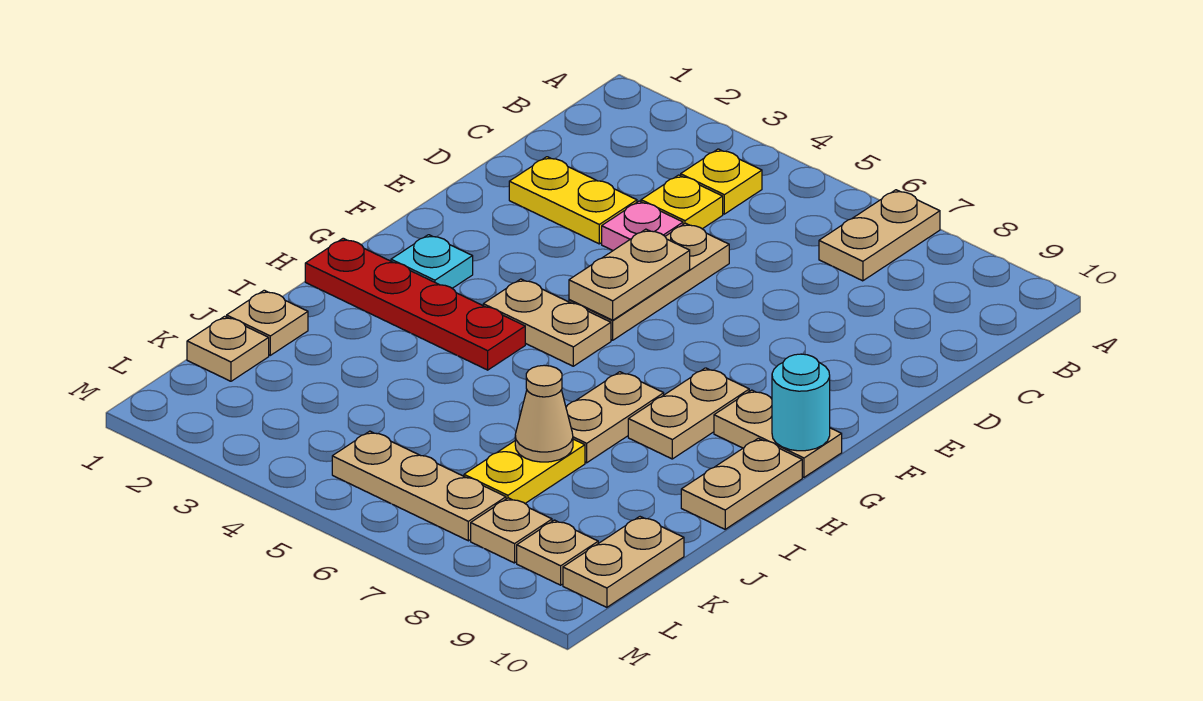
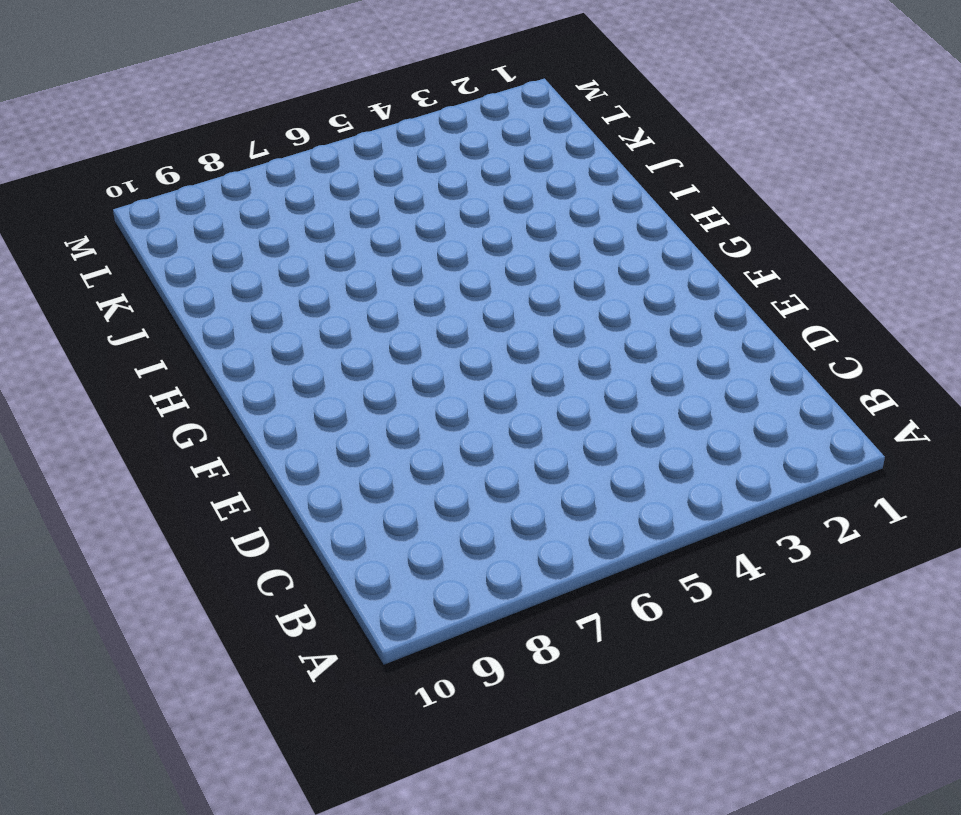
none -> tan plate A7:B7 level 1
none -> yellow plate B4 level 1
none -> yellow plate C4 level 1

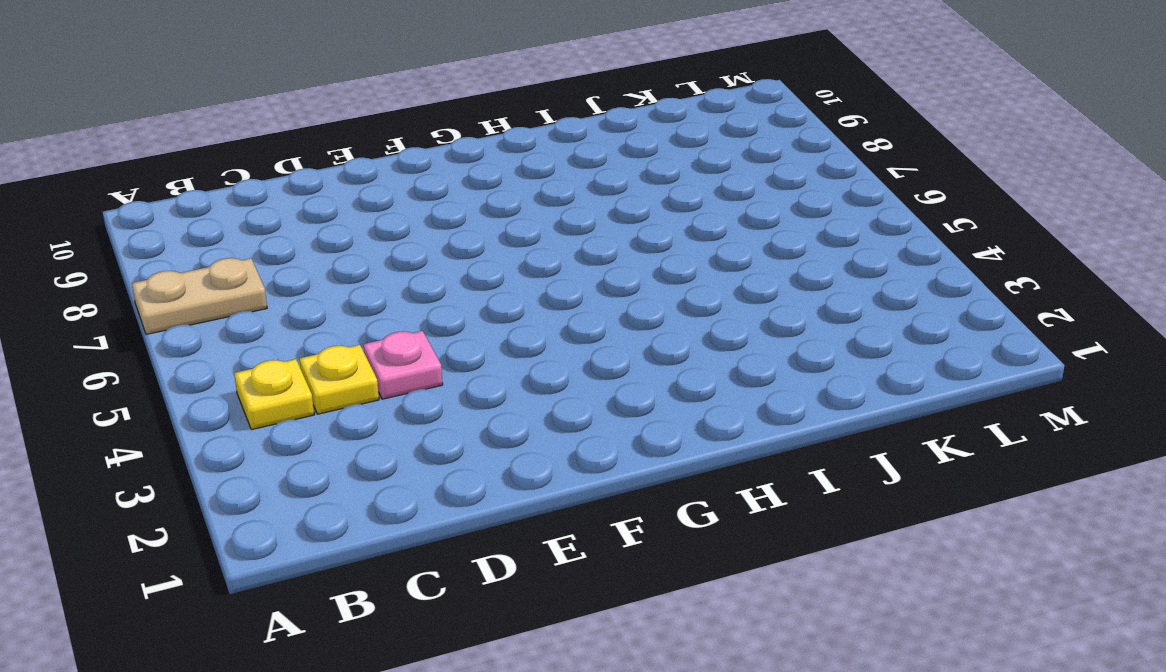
none -> yellow plate D2:D3 level 1
none -> tan plate D5:F5 level 1
none -> cyan plate G2 level 1

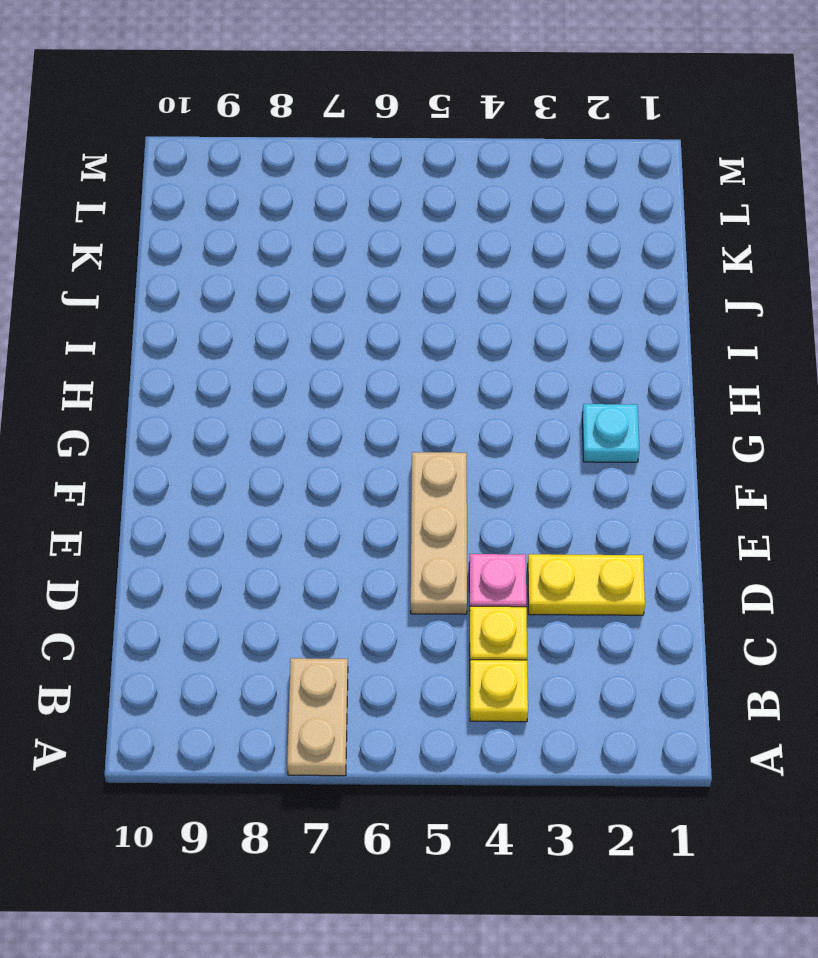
none -> tan plate G4:G5 level 1
none -> tan plate G8:H8 level 1
none -> tan plate G9:G10 level 1

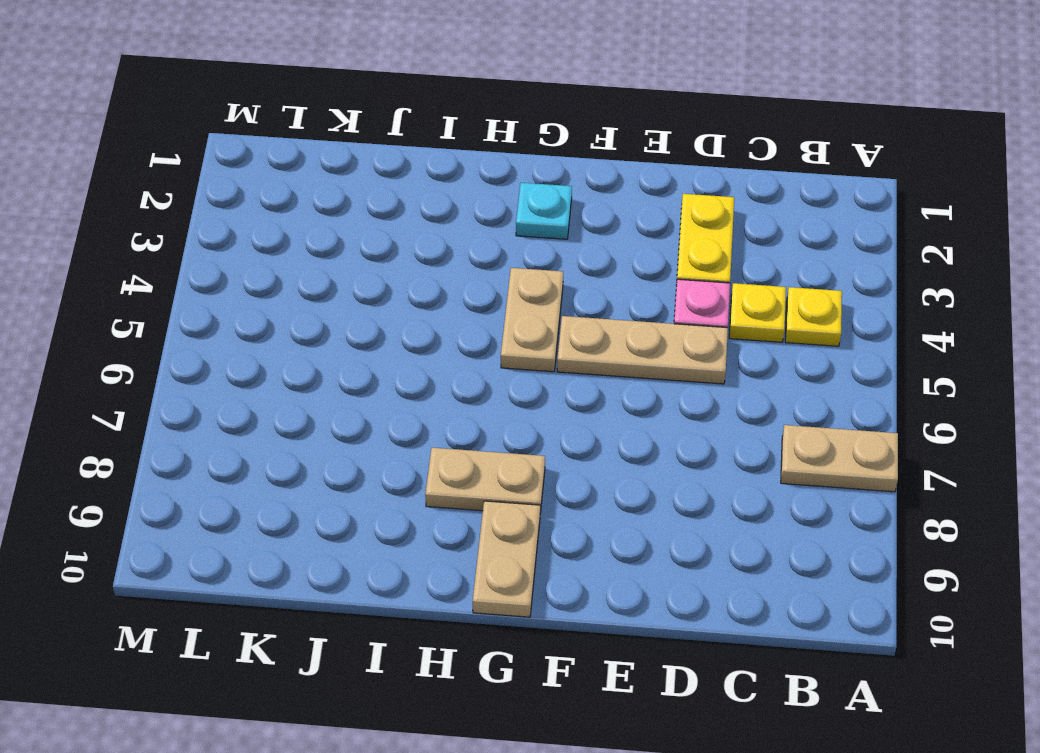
none -> red plate H1:H4 level 1
none -> tan plate H7:I7 level 1
none -> tan plate H10:I10 level 1

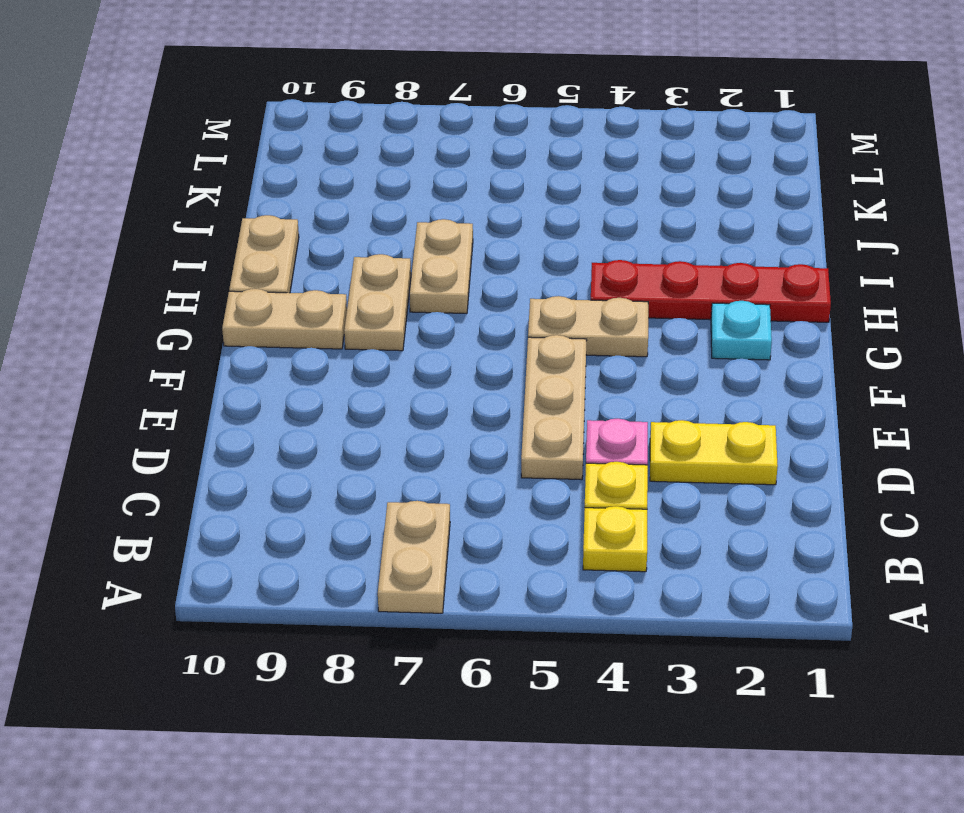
none -> tan plate J1 level 1
none -> yellow plate J7:K7 level 1
none -> tan plate K1 level 1

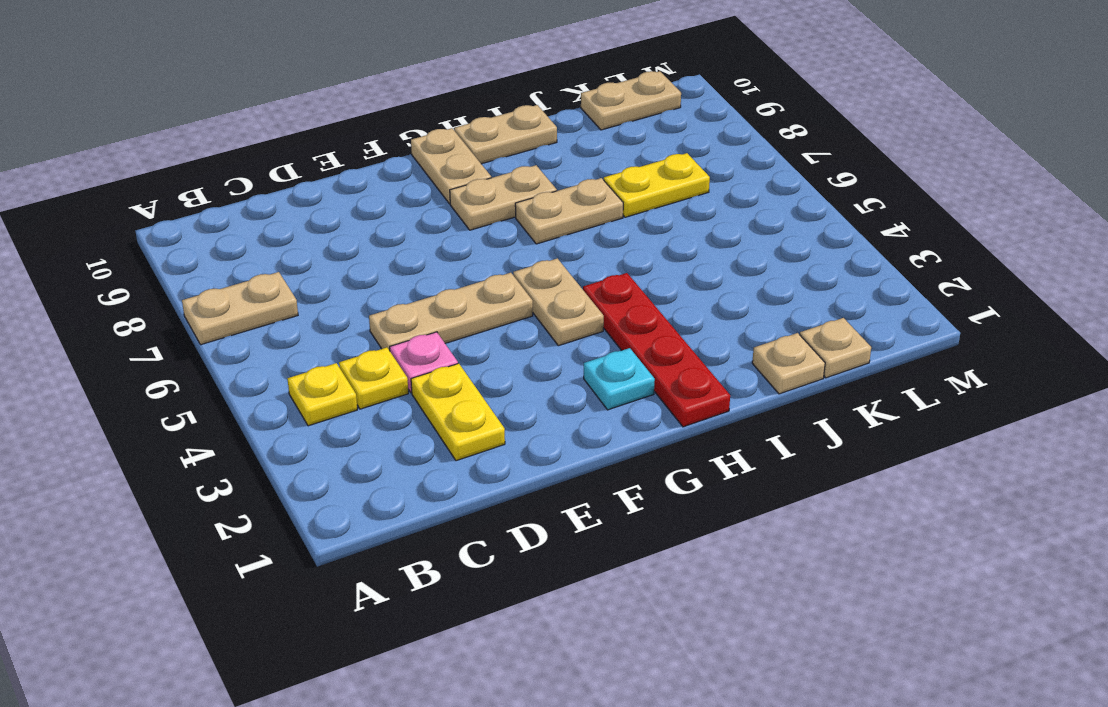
none -> tan plate L5:L7 level 1
none -> tan plate L8 level 1
none -> tan plate L9 level 1

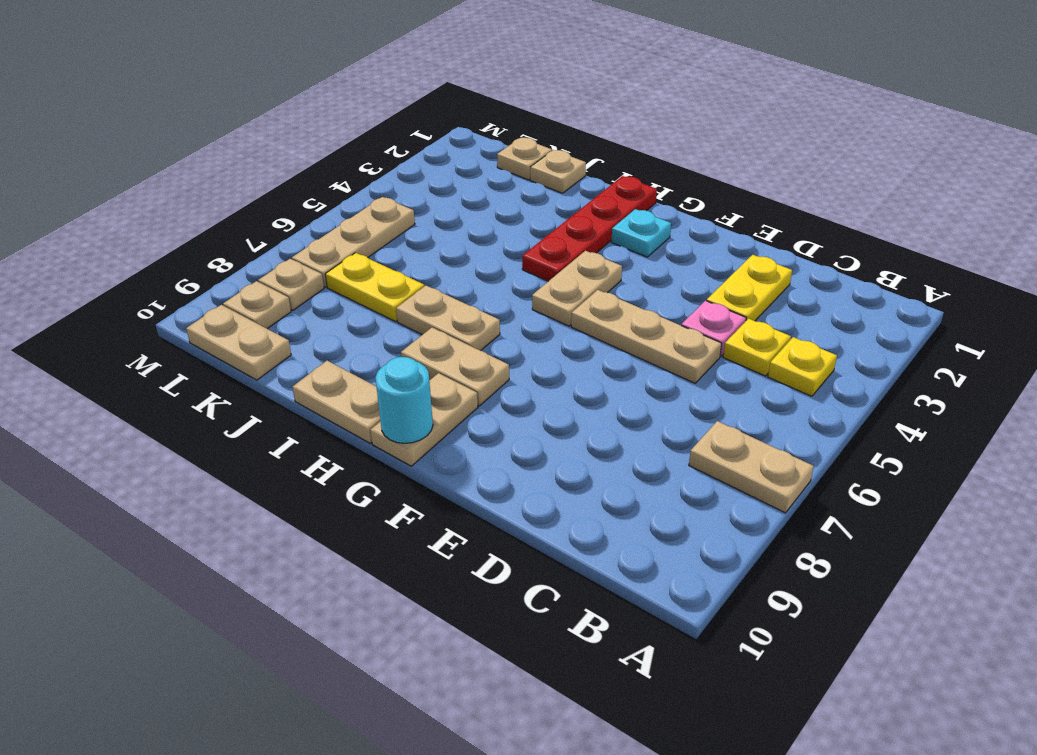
none -> tan plate E5:F5 level 2
none -> tan cone J7 level 2

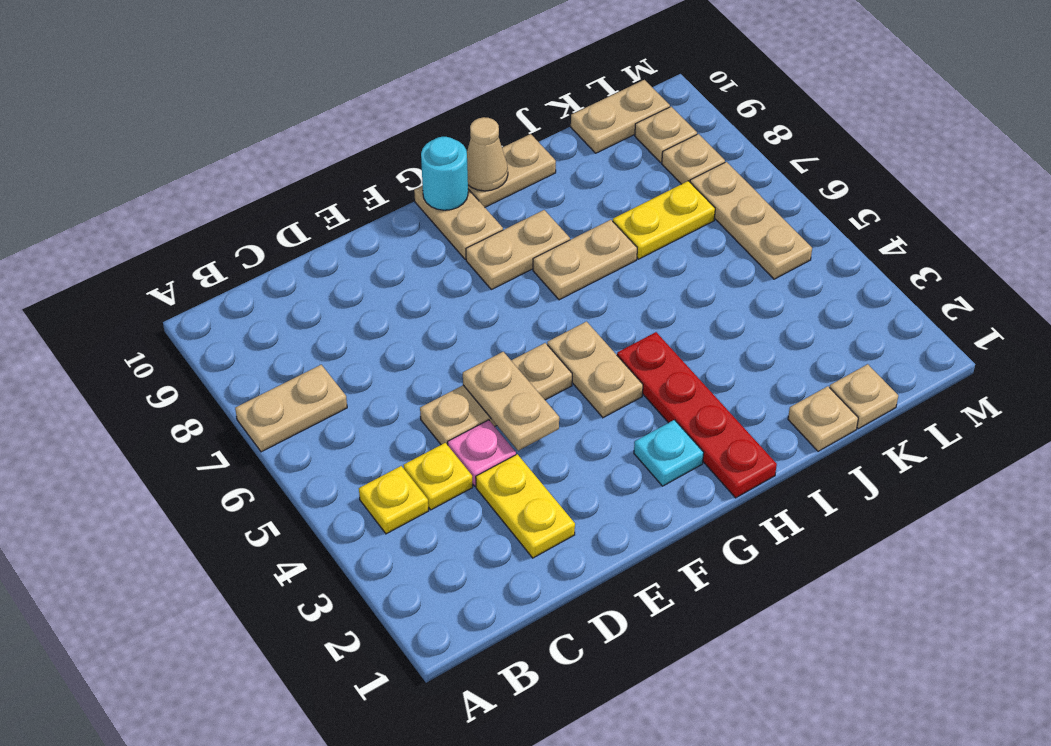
tan plate E4:E5 level 2 -> tan plate E5:F5 level 2
tan cone H10 level 2 -> tan cone J7 level 2

